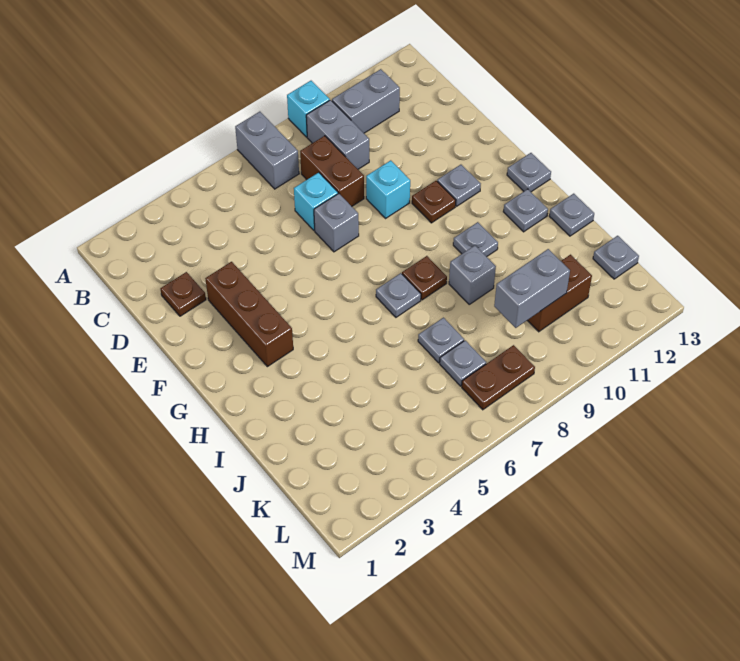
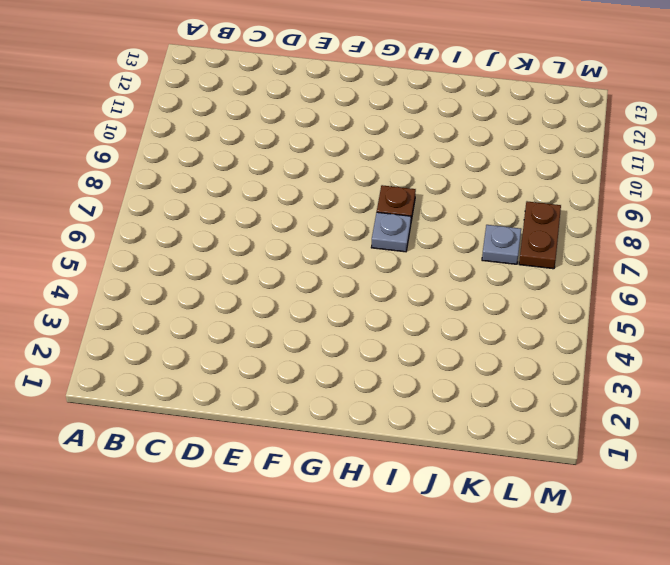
none -> grey brick A7:B7 level 1
none -> cyan brick A9 level 1
none -> grey brick B9:C9 level 1

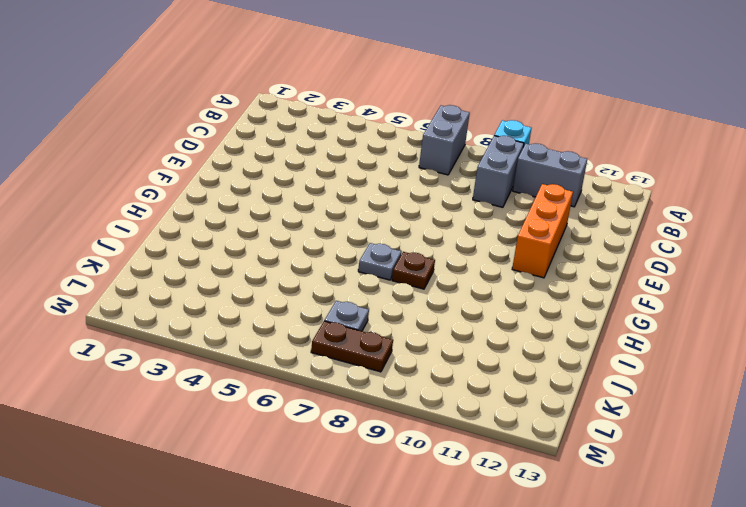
orange brick D11:F11 level 1 -> grey plate F11 level 1
none -> brown brick C8:D8 level 1
none -> brown plate D2 level 1
none -> cyan brick D7 level 1

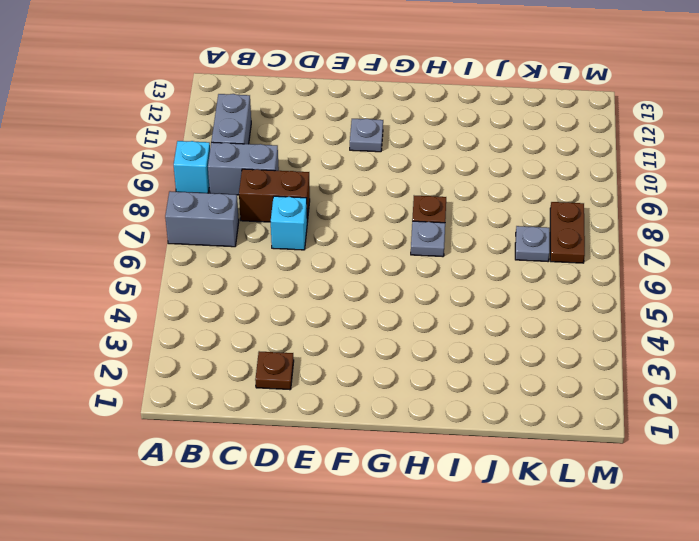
none -> brown brick E3:G3 level 1
none -> grey brick E7 level 1
none -> cyan brick E9 level 1

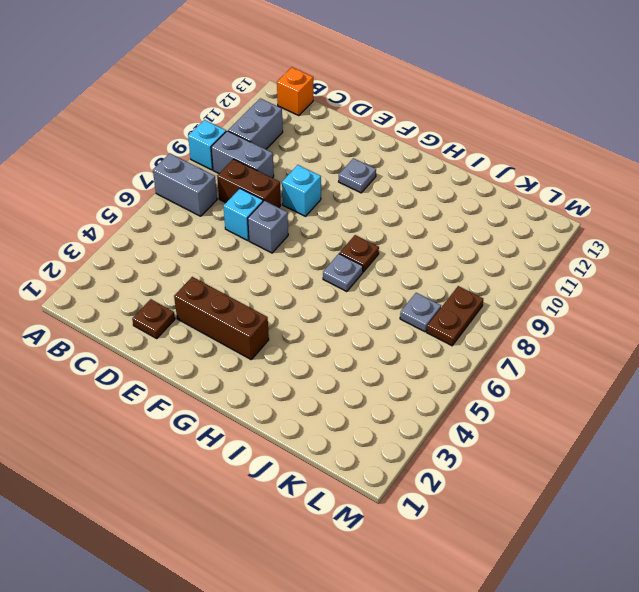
orange brick B13 level 1 -> none
none -> brown plate F10 level 1
none -> grey plate G13 level 1
none -> grey plate H10 level 1

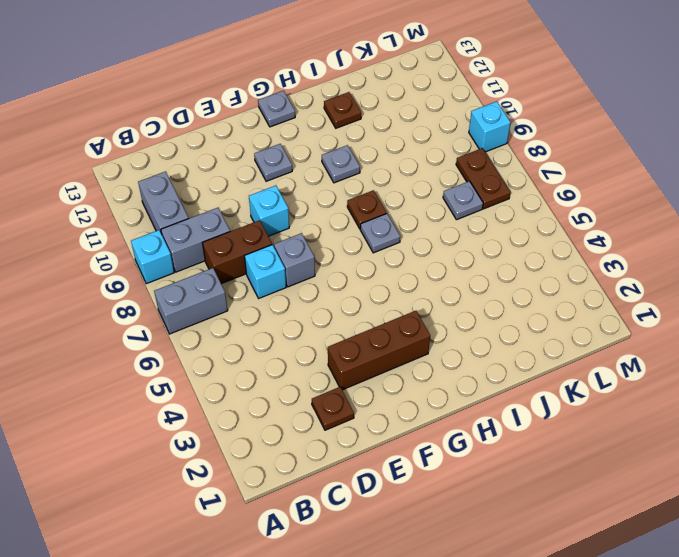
brown plate I12 level 1 -> brown plate F10 level 1
cyan brick M9 level 1 -> none
none -> grey plate H12 level 1
none -> grey brick I9 level 1
none -> grey plate I13 level 1

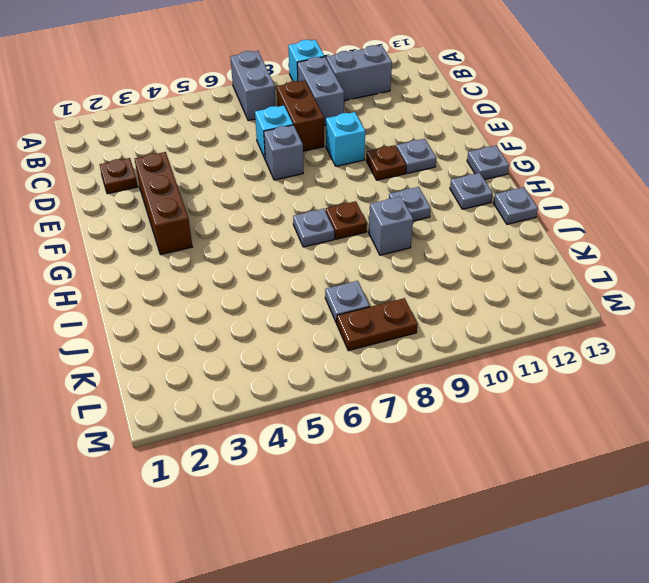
none -> grey plate J7 level 1
none -> brown brick K10:K11 level 1
none -> grey plate K13 level 1

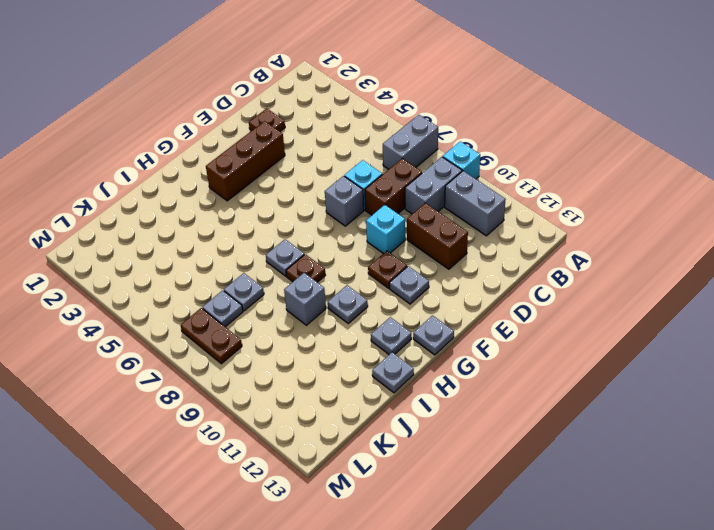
brown brick D10:D11 level 1 -> brown brick K10:K11 level 1
none -> grey plate K13 level 1
none -> grey brick K9:K10 level 2

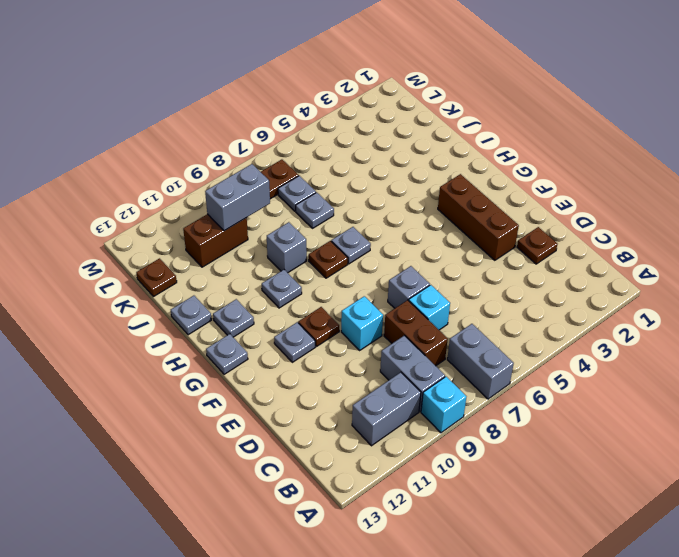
brown plate K13 level 1 -> grey plate K13 level 1

